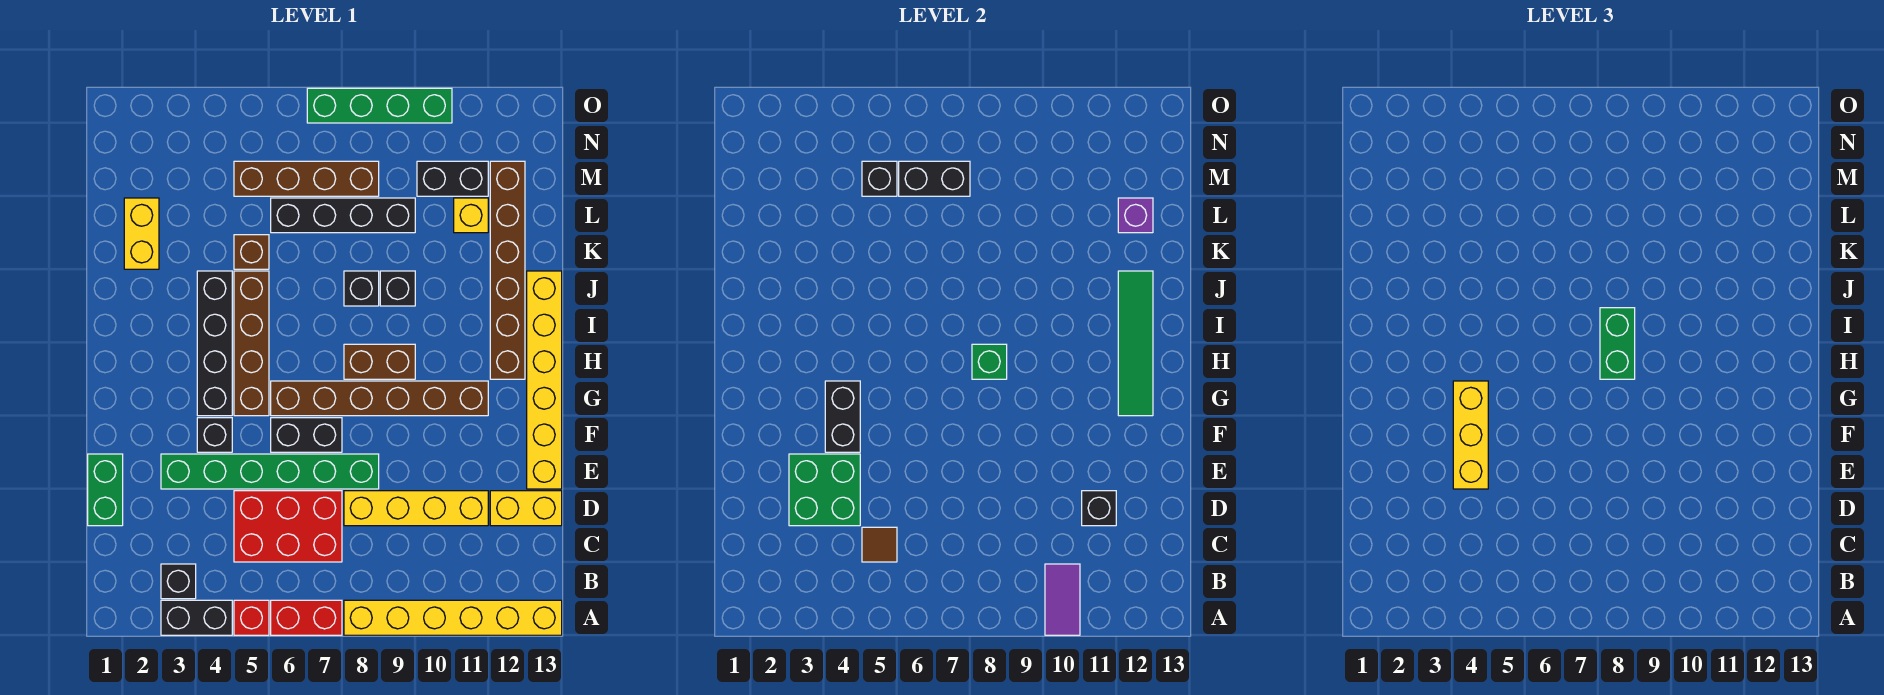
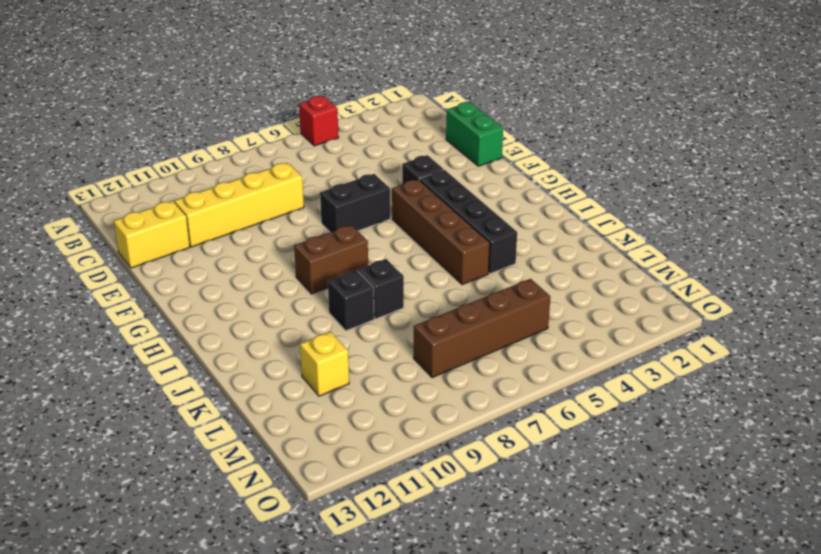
none -> black brick A3:A4 level 1
none -> red brick A6:A7 level 1
none -> yellow brick A8:A13 level 1
none -> black brick B3 level 1

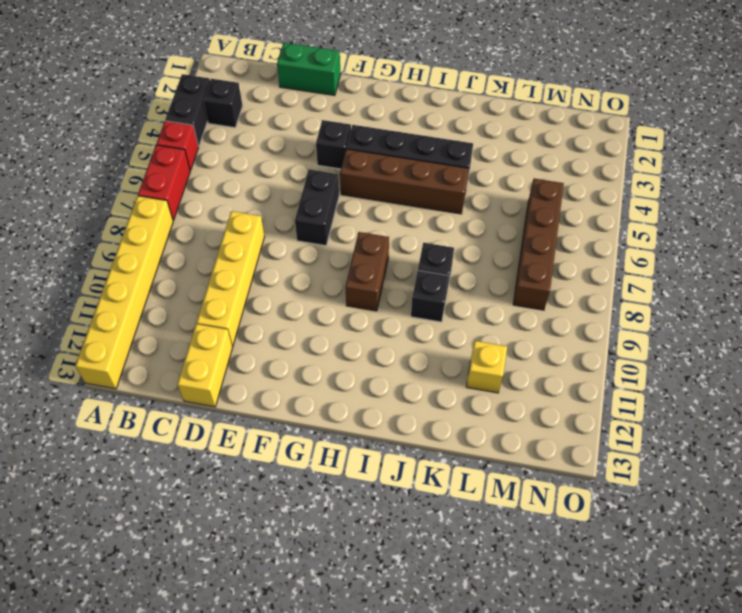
none -> red brick C5:D7 level 1
none -> green brick E3:E8 level 1
none -> yellow brick E13:J13 level 1
none -> brown brick G6:G11 level 1

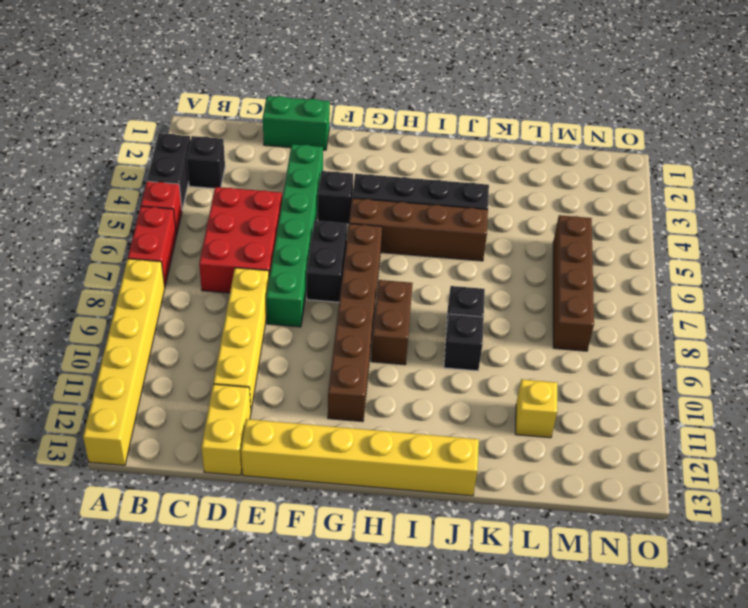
none -> brown brick H12:M12 level 1
none -> yellow brick K2:L2 level 1
none -> brown brick K5 level 1
none -> black brick L6:L9 level 1

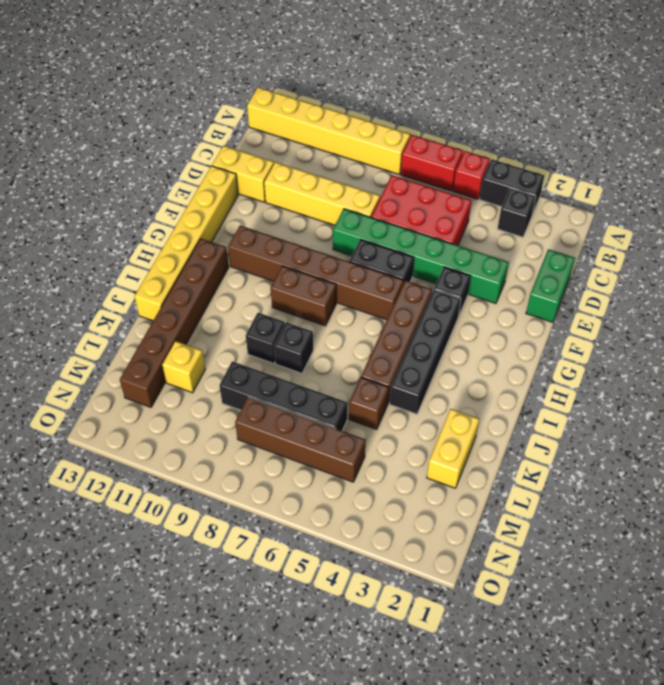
none -> black brick M10:M11 level 1
none -> green brick O7:O10 level 1
none -> purple tile A10:B10 level 2
none -> brown tile C5 level 2

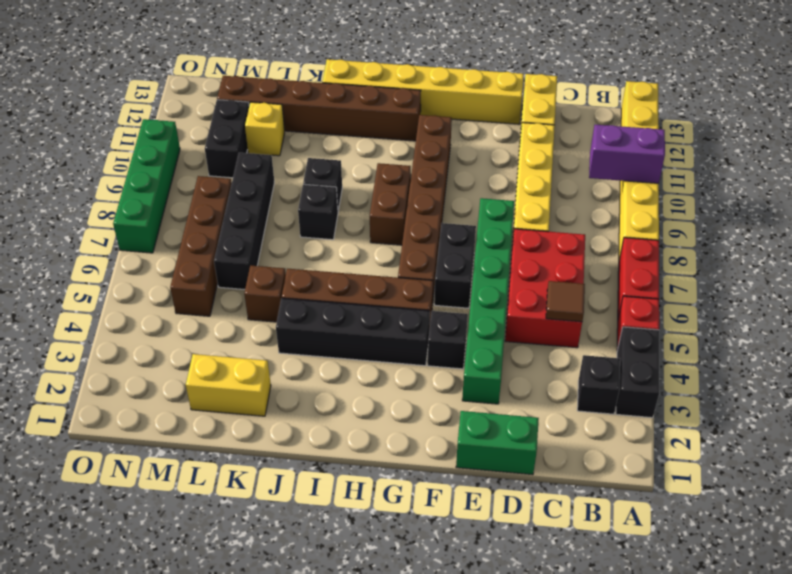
purple brick A10:B10 level 2 -> purple tile A10:B10 level 2
none -> green brick D3:E4 level 2
none -> black brick D11 level 2
none -> black brick F4:G4 level 2
none -> green tile G12:J12 level 2

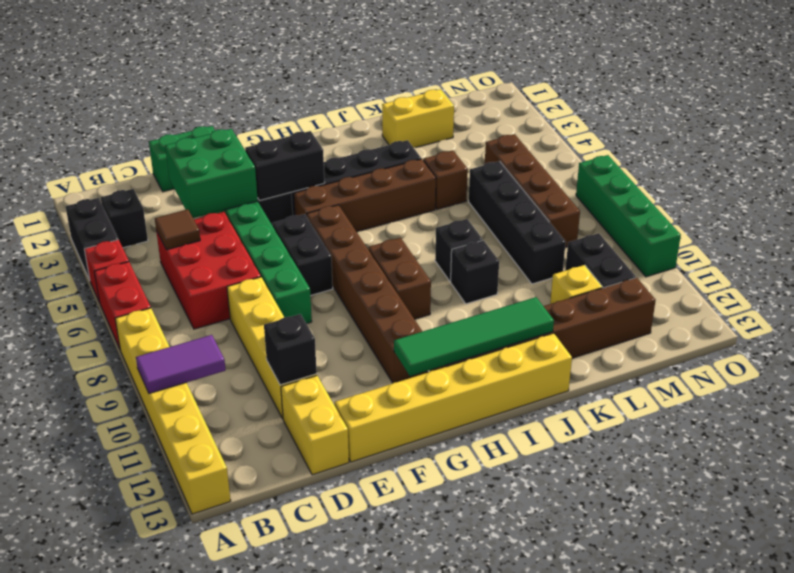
none -> green brick H8 level 2
none -> purple brick L12 level 2
none -> black brick M5 level 2
none -> black brick M6:M7 level 2

